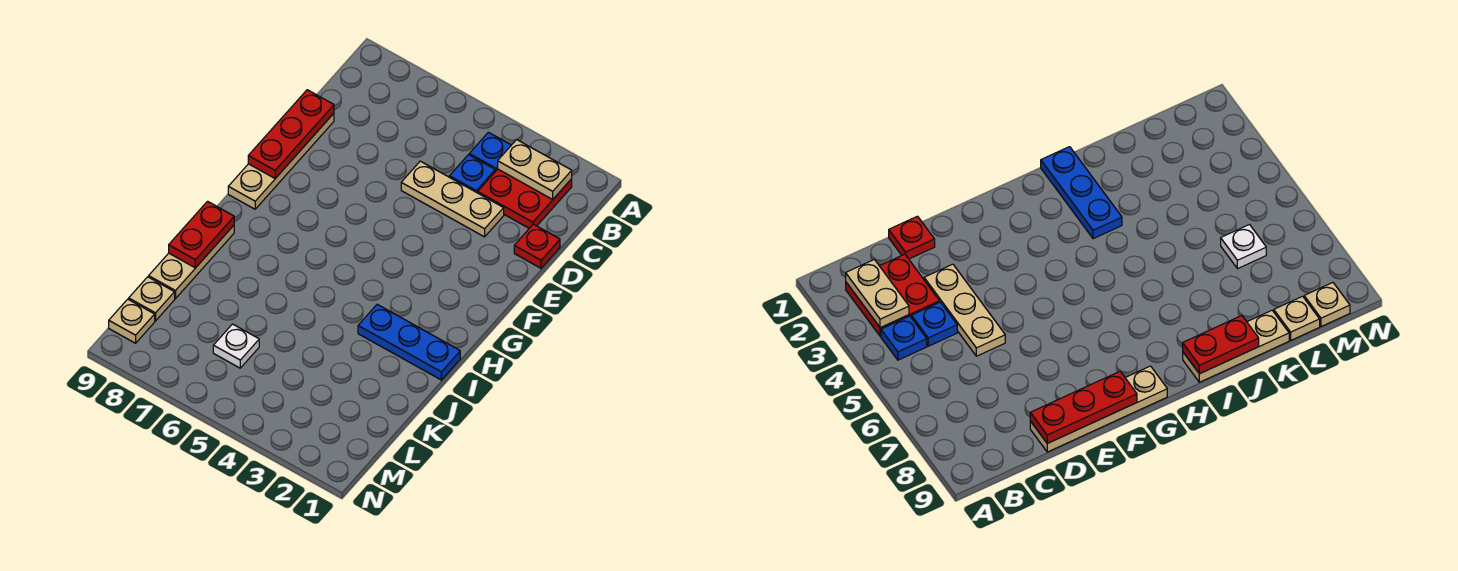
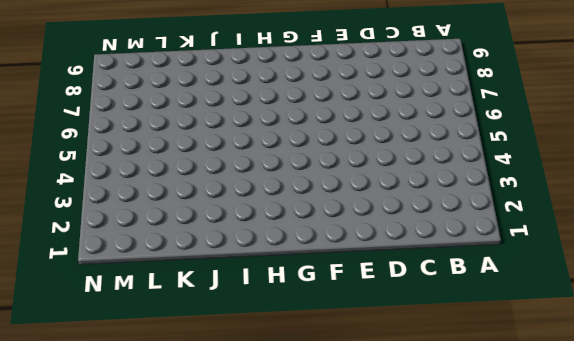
none -> red plate B2:C3 level 1
none -> blue plate B4 level 1
none -> blue plate C4 level 1

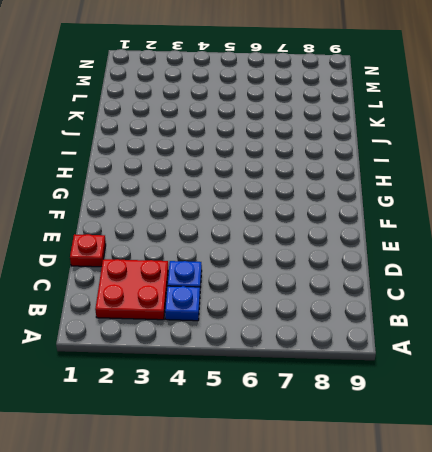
none -> tan plate D3:D5 level 1
none -> tan plate D9:G9 level 1
none -> blue plate I1:I3 level 1

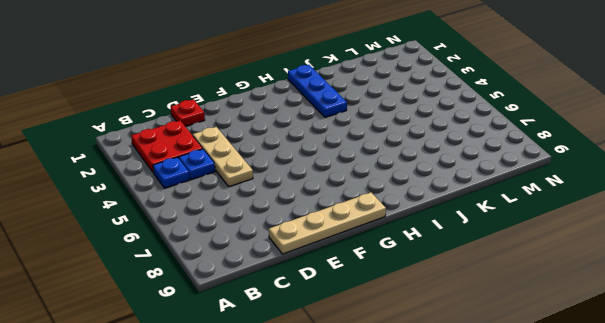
none -> tan plate I9:K9 level 1
none -> white plate L6 level 1
none -> tan plate L9 level 1

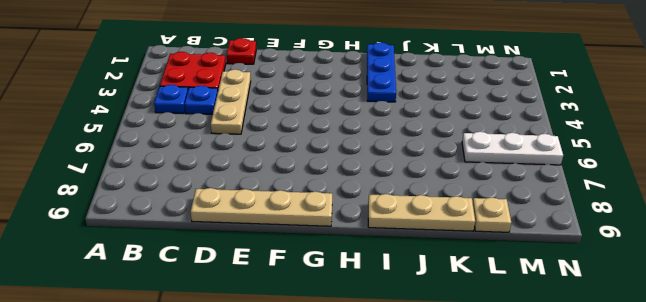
white plate L6:N6 level 1 -> white plate L6 level 1
none -> tan plate M9 level 1
none -> tan plate B2:B3 level 2
none -> red plate D9:F9 level 2

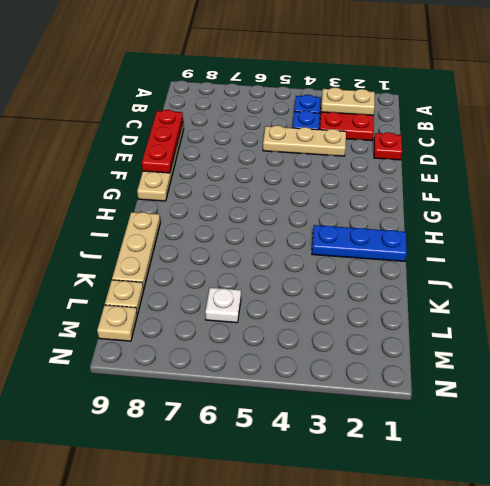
none -> red plate I9:J9 level 2

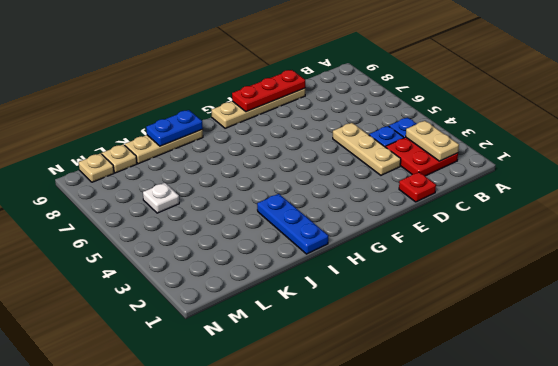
blue plate I9:J9 level 2 -> red plate I9:J9 level 2

